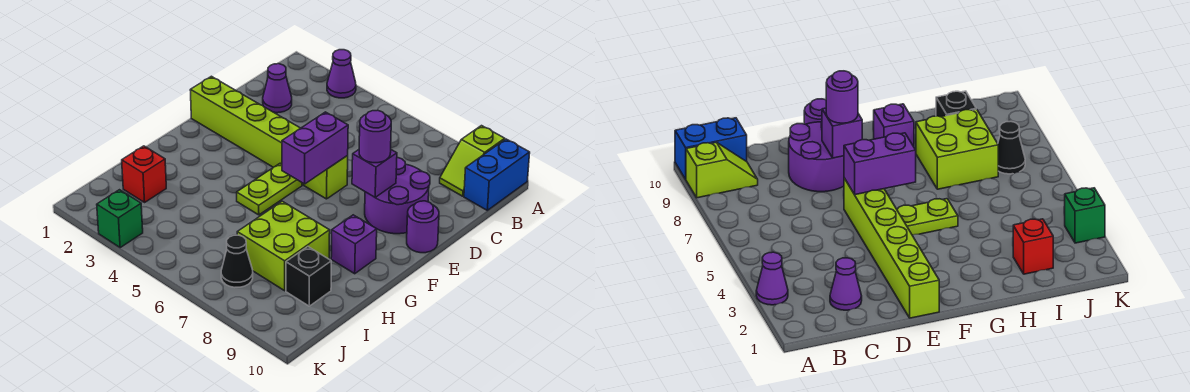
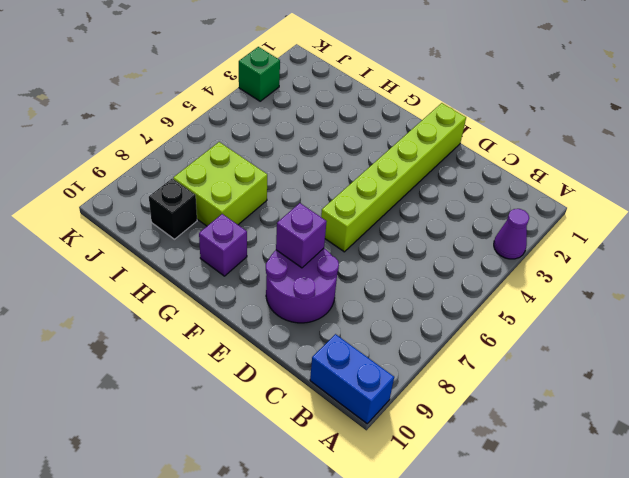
none -> lime slope A9:B9 level 1 top A
none -> purple cone C2 level 1
none -> purple round brick E10 level 1

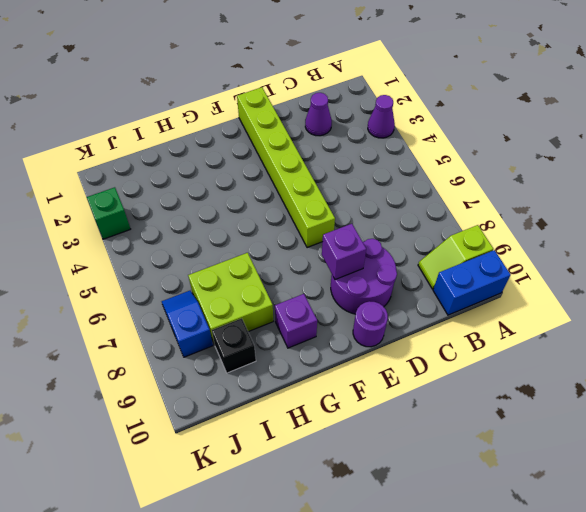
blue slope J7:J8 level 1 top 8 -> black cone J7 level 1
none -> lime plate F5:G5 level 1
none -> red brick I2 level 1
none -> purple brick E6:F6 level 2

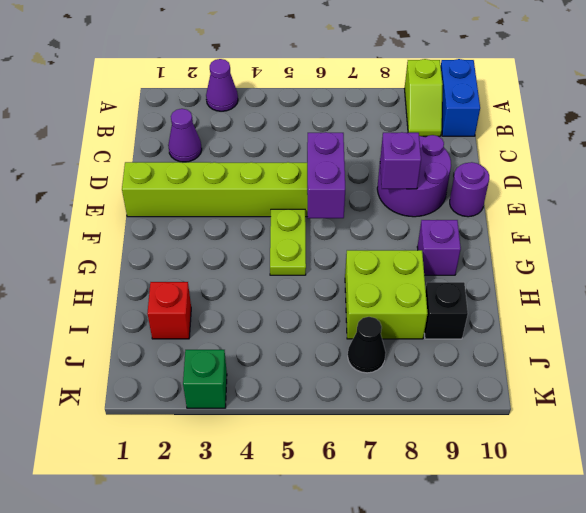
none -> purple round brick E8 level 3

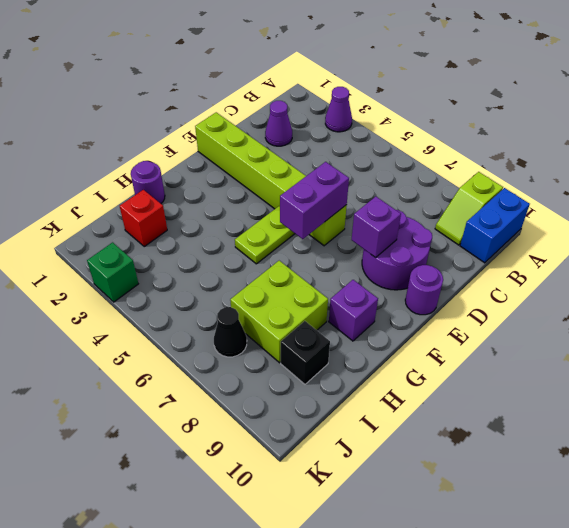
purple round brick H1 level 1 -> purple round brick E8 level 3

